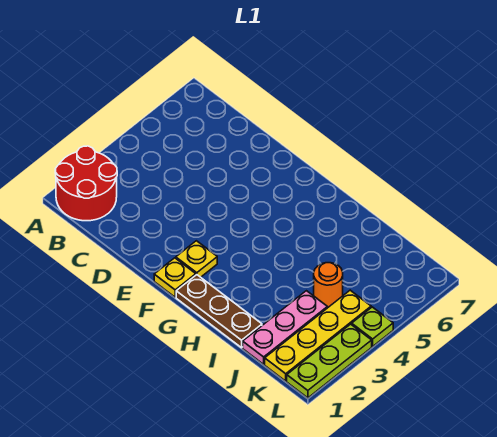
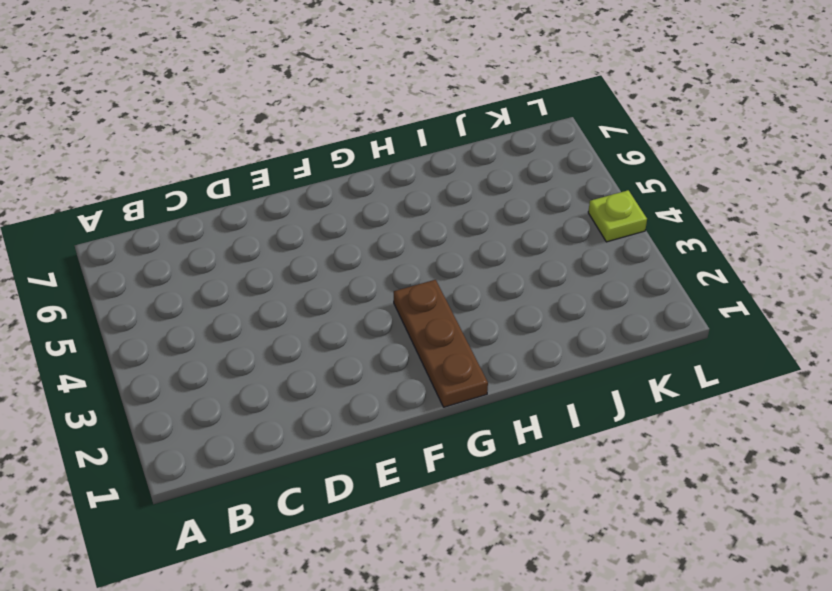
brown plate G1:G3 level 1 -> brown plate G1:I1 level 1
none -> red round brick A1:B2 level 1
none -> yellow plate F1 level 1

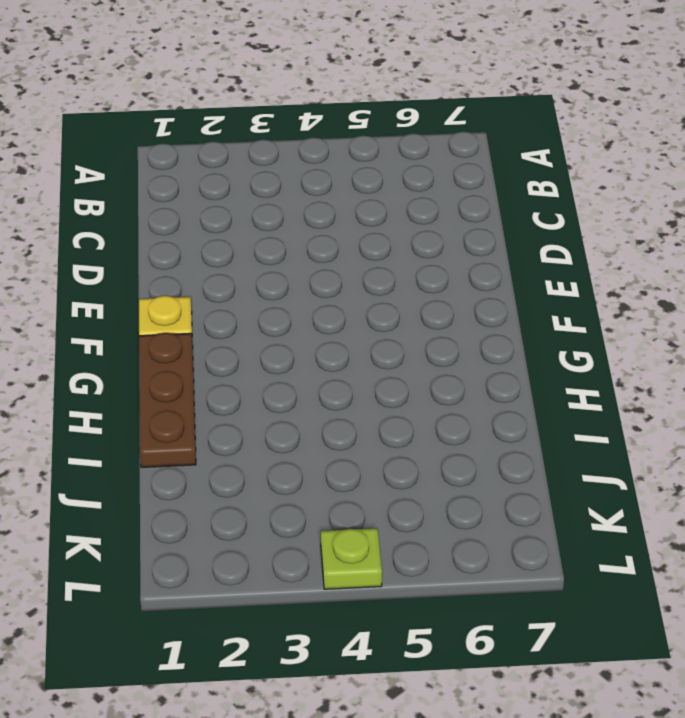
none -> red round brick A1:B2 level 1
none -> yellow plate F2 level 1

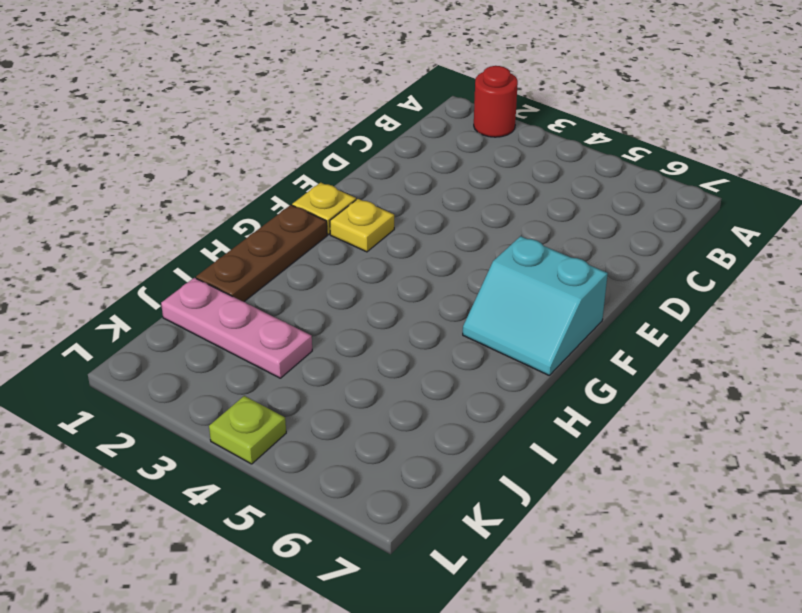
red round brick A2 level 1 -> red round brick A1:B2 level 1
cyan slope F6:G7 level 1 top F -> none
none -> orange round brick J4 level 1
none -> yellow plate K1:K4 level 1

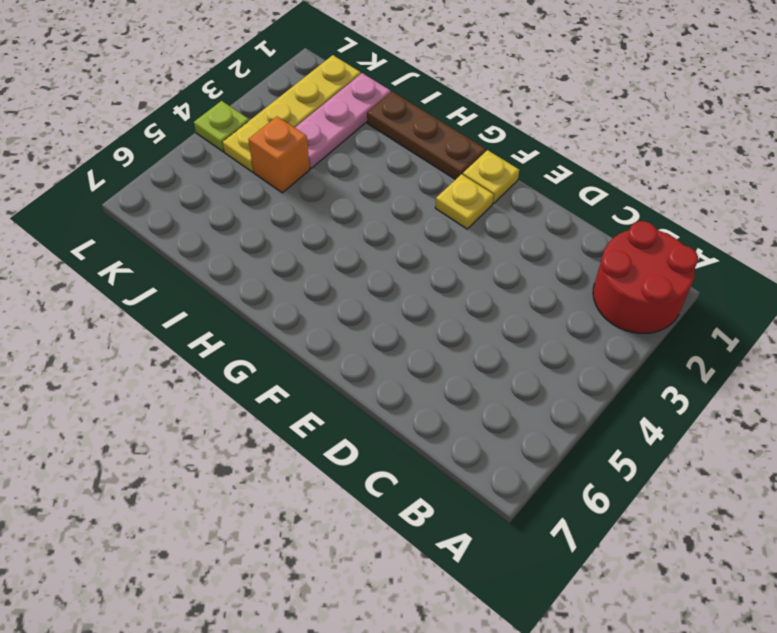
orange brick J4 level 1 -> orange round brick J4 level 1
none -> lime plate L1:L3 level 1

